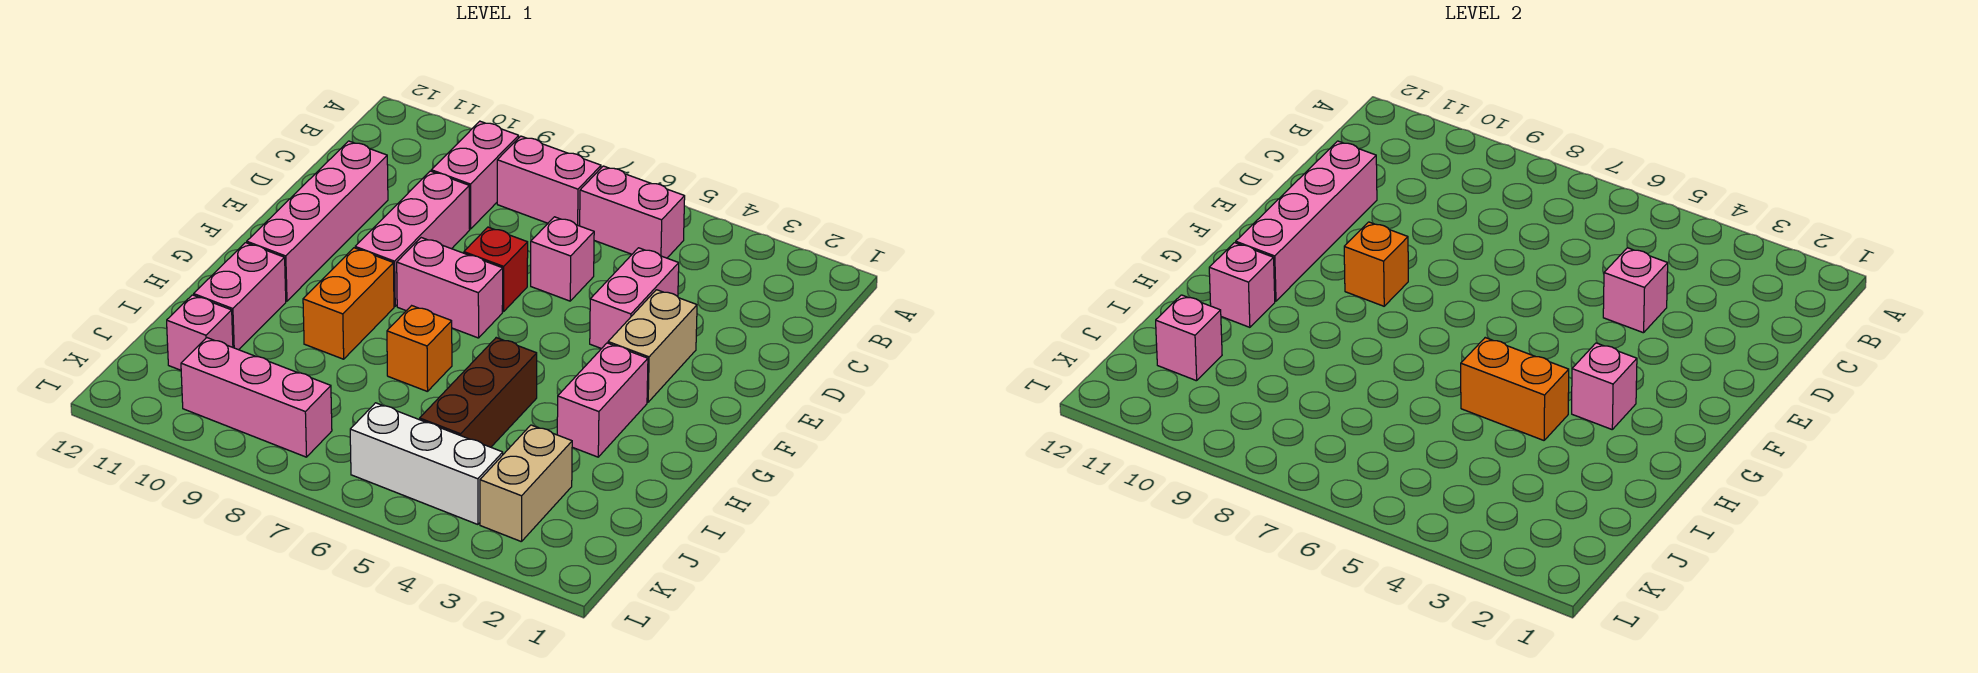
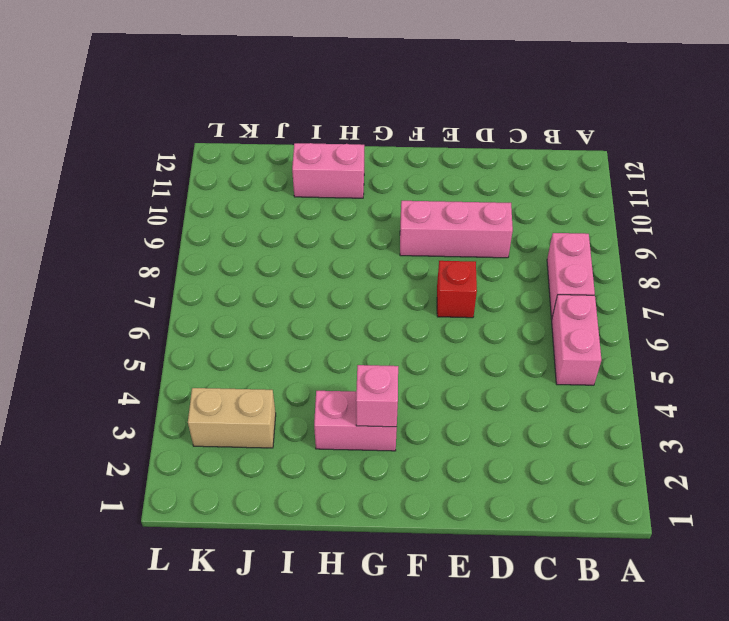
none -> pink brick B9:C9 level 1
none -> pink brick D4:E4 level 1
none -> pink brick D6 level 1

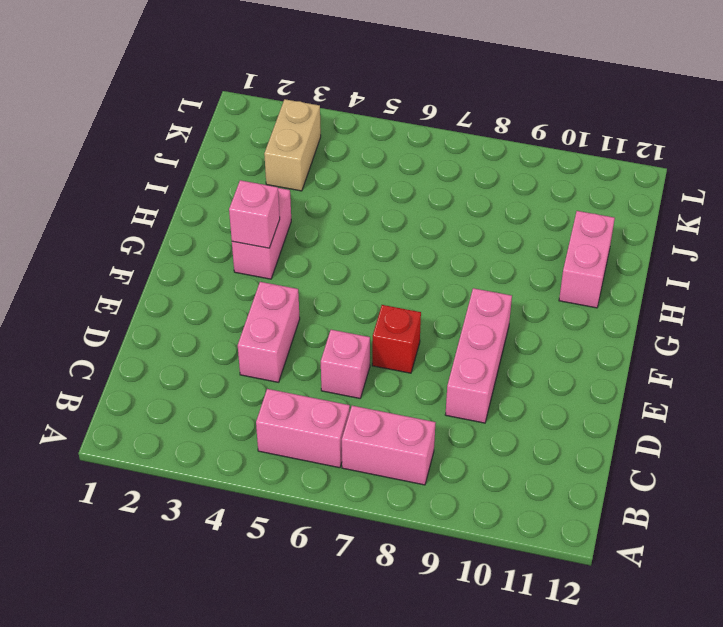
none -> pink brick B9:C9 level 1
none -> pink brick D11:G11 level 1
none -> tan brick E3:F3 level 1

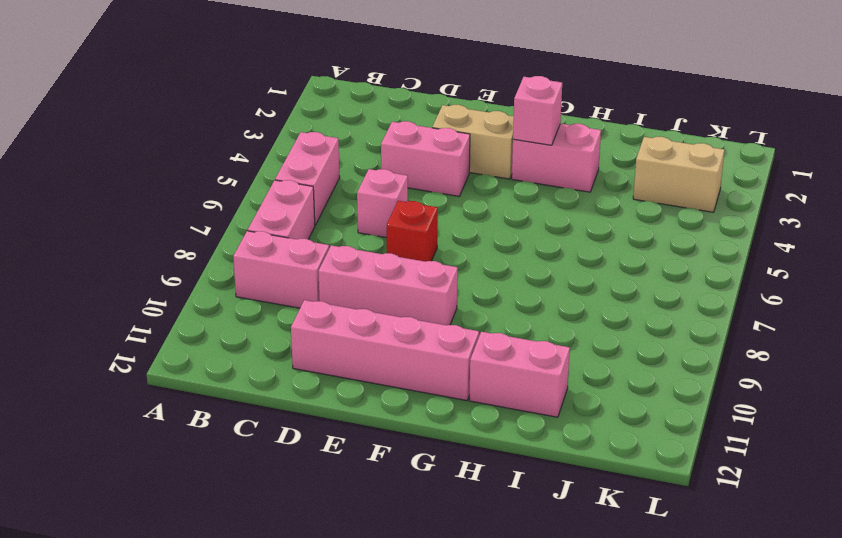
none -> pink brick F7:F8 level 1
none -> orange brick G9:H9 level 1
none -> brown brick H5:J5 level 1

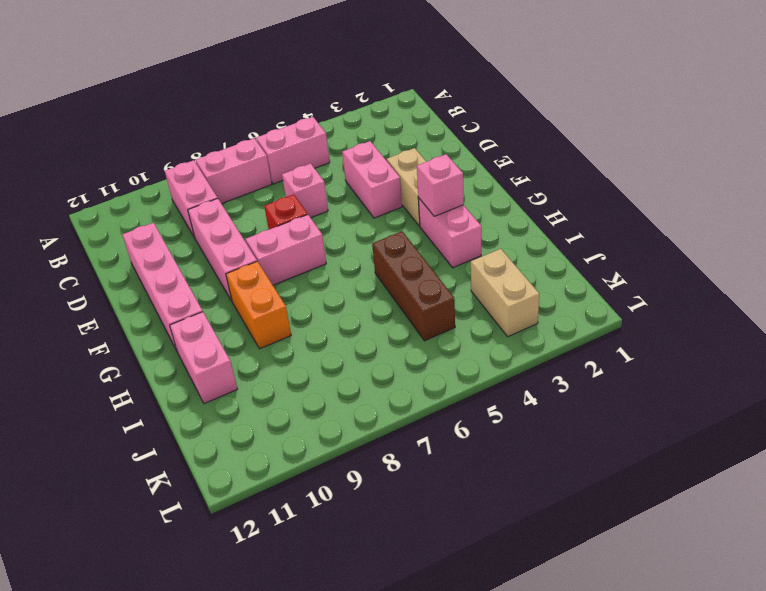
none -> orange brick H7 level 1
none -> pink brick J11 level 1
none -> white brick K4:K6 level 1

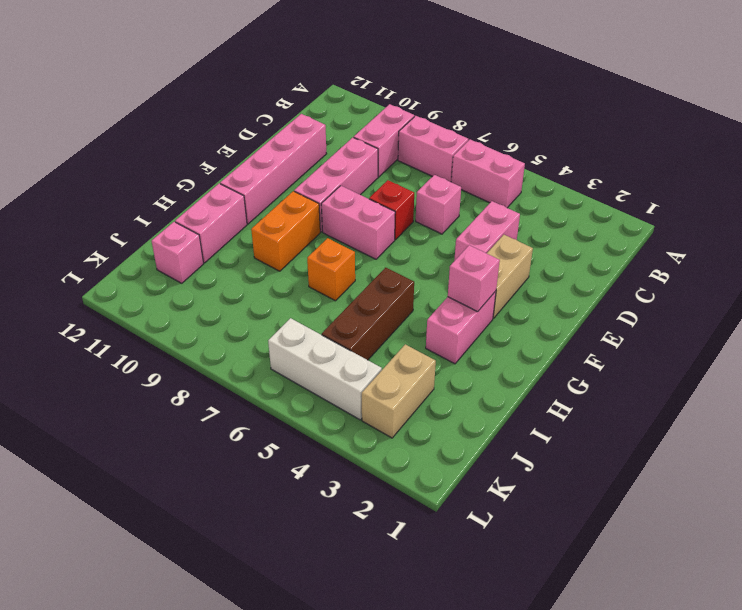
none -> pink brick K8:K10 level 1
none -> pink brick D4 level 2
none -> pink brick D11:G11 level 2

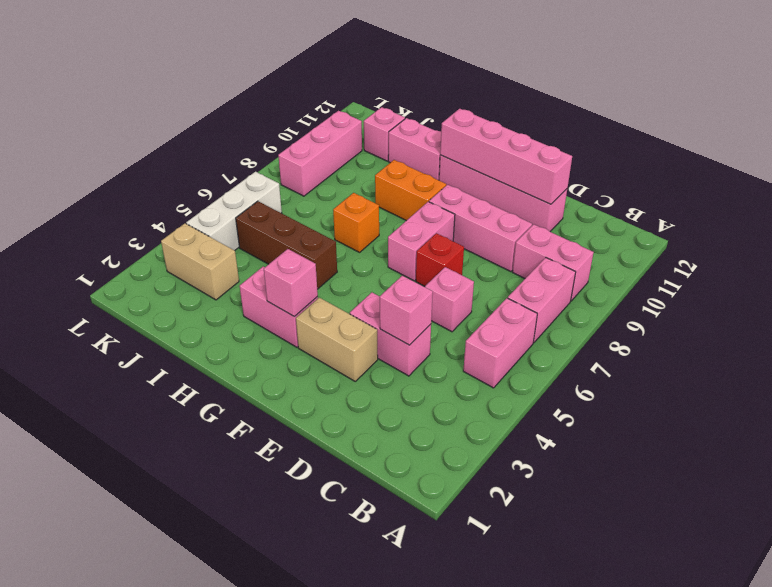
none -> orange brick F9 level 2
none -> orange brick H4:H5 level 2
none -> pink brick H11 level 2

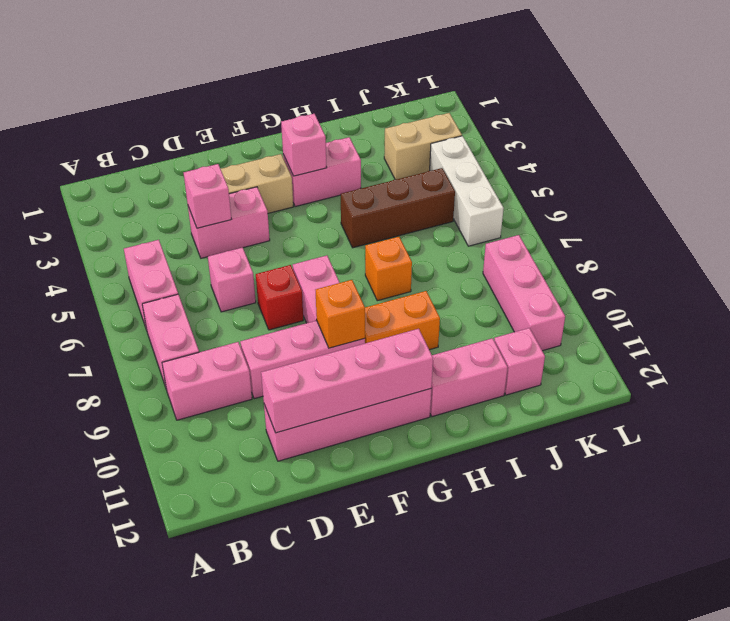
none -> orange brick H4:H5 level 2
none -> pink brick H11 level 2
none -> pink brick J11 level 2

